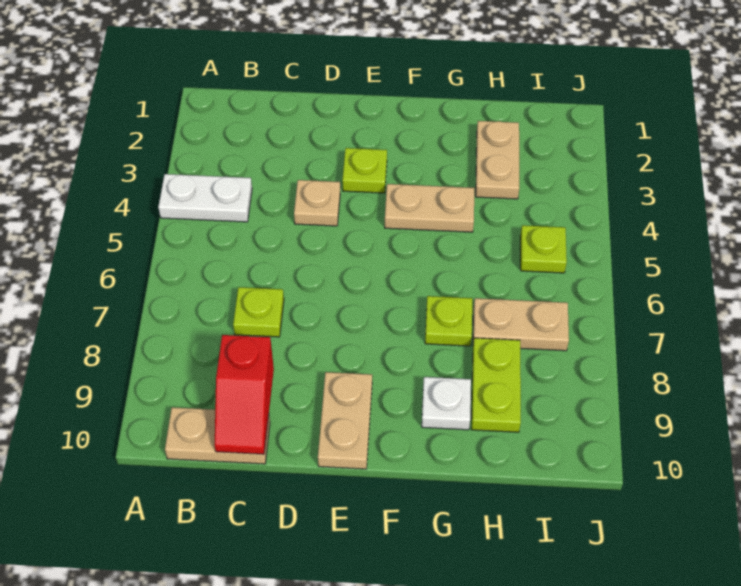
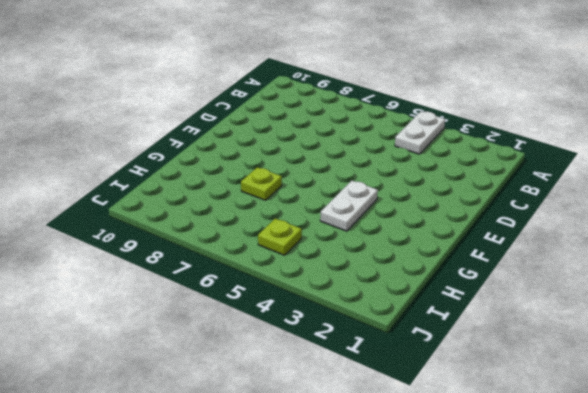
white plate F4:G4 level 1 -> tan plate F4:G4 level 1
none -> tan plate B10:C10 level 1
none -> lime plate C7 level 1
none -> tan plate D4 level 1

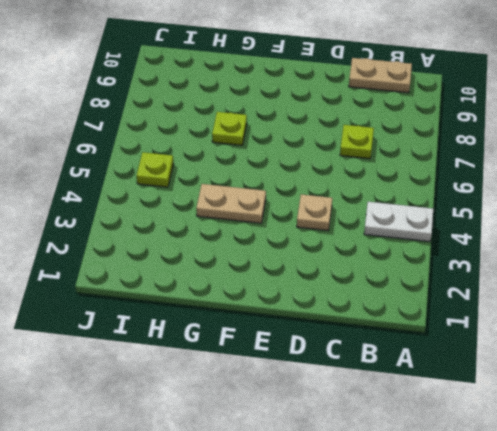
none -> lime plate E3 level 1
none -> tan plate E9:E10 level 1
none -> white plate G9 level 1

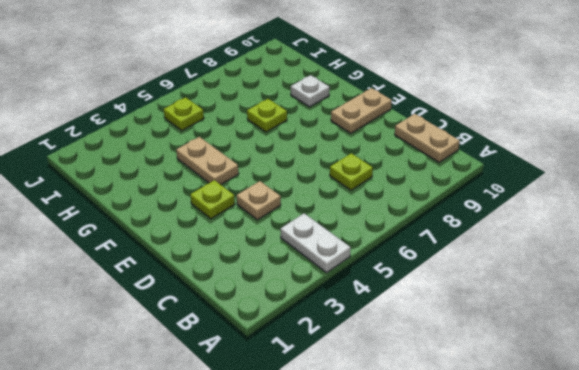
none -> tan plate H2:H3 level 1
none -> tan plate H7:I7 level 1
none -> lime plate H8:H9 level 1

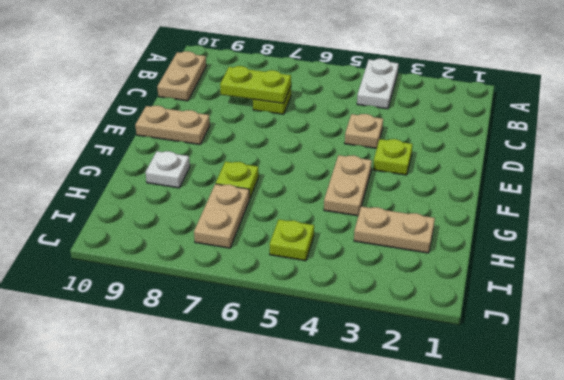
lime plate C7:C8 level 2 -> lime plate H8:H9 level 1
none -> red slope C9:C10 level 2 top 9

